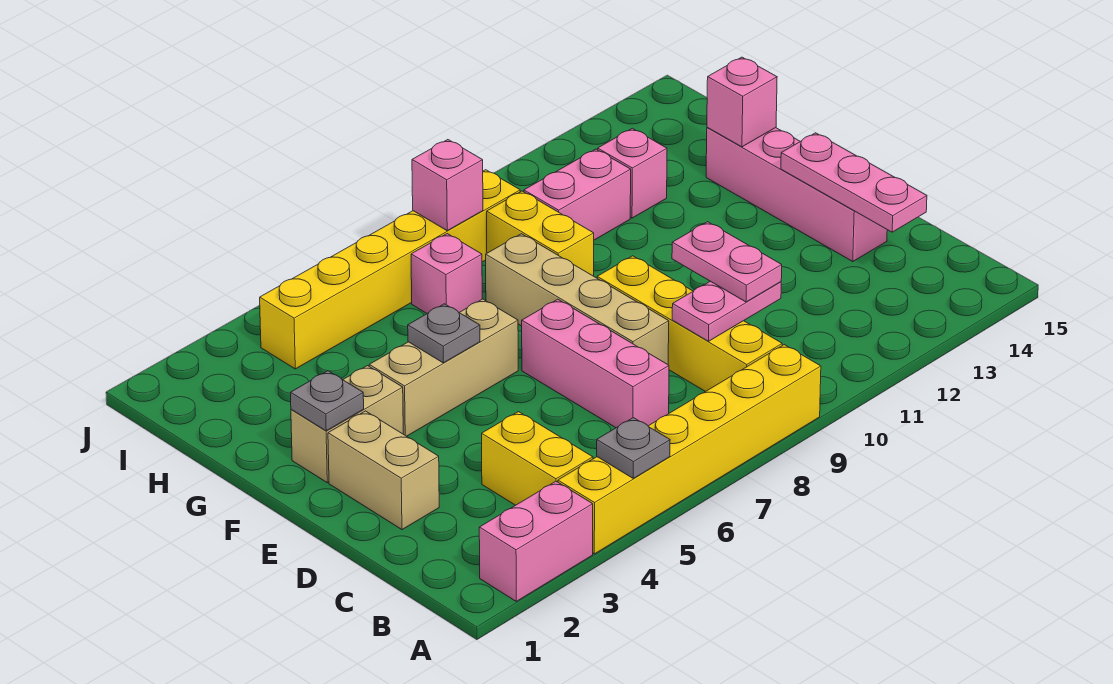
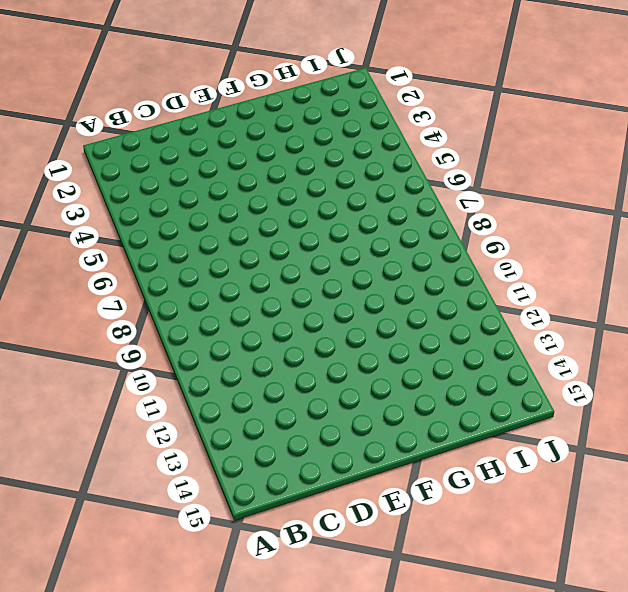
none -> pink brick A2:A3 level 1
none -> yellow brick A4:A9 level 1
none -> yellow brick B4:C4 level 1

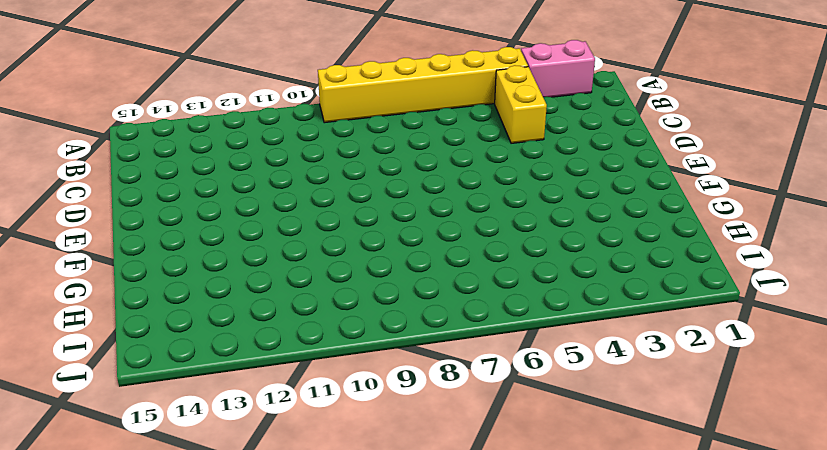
none -> yellow brick B9:E9 level 1
none -> pink brick C7:E7 level 1
none -> tan brick D2:E2 level 1

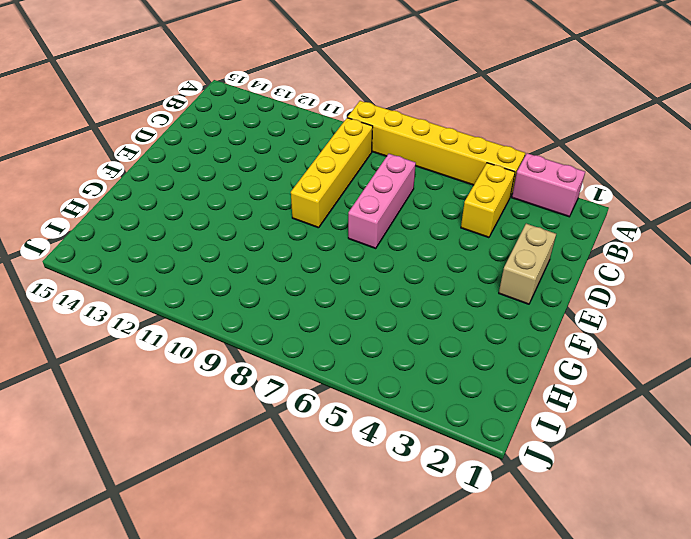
none -> tan brick D8:G8 level 1
none -> pink brick D14:G14 level 1
none -> tan brick F2:F3 level 1

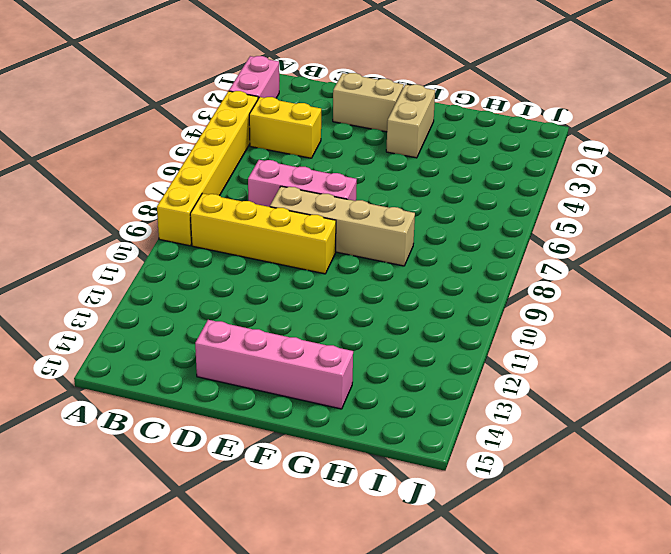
none -> tan brick F4:F6 level 1
none -> yellow brick G9:H9 level 1
none -> pink brick H7 level 1

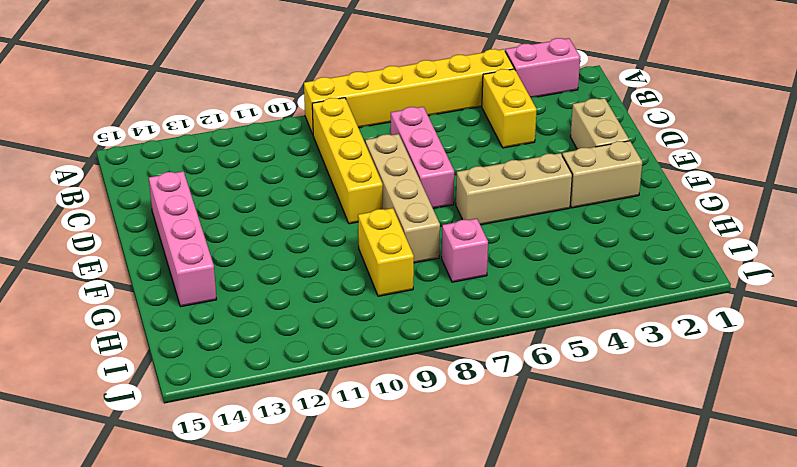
none -> pink brick H10:H11 level 1
none -> pink brick H12 level 1
none -> yellow brick I4:I9 level 1

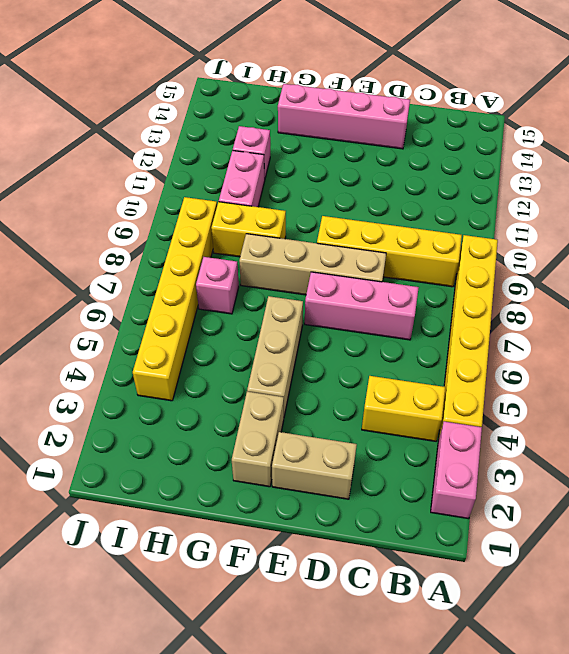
none -> grey plate A5 level 2
none -> pink plate C9:C10 level 2
none -> pink plate C14:E14 level 2

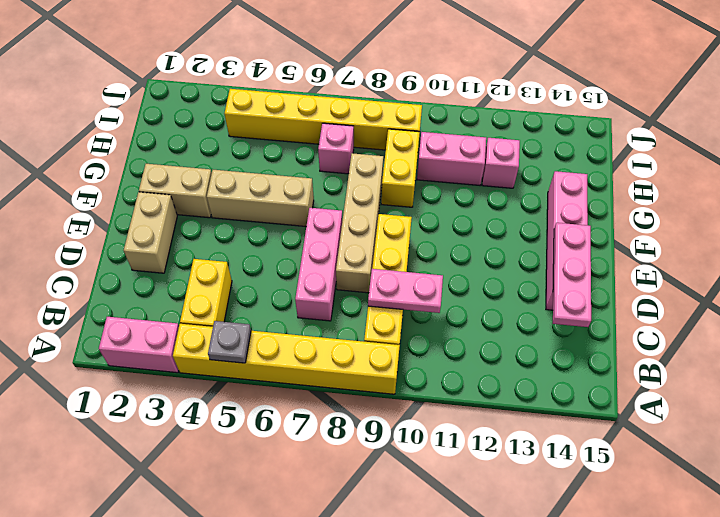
none -> grey plate F2 level 2
none -> grey plate F5 level 2
none -> pink brick G14 level 2

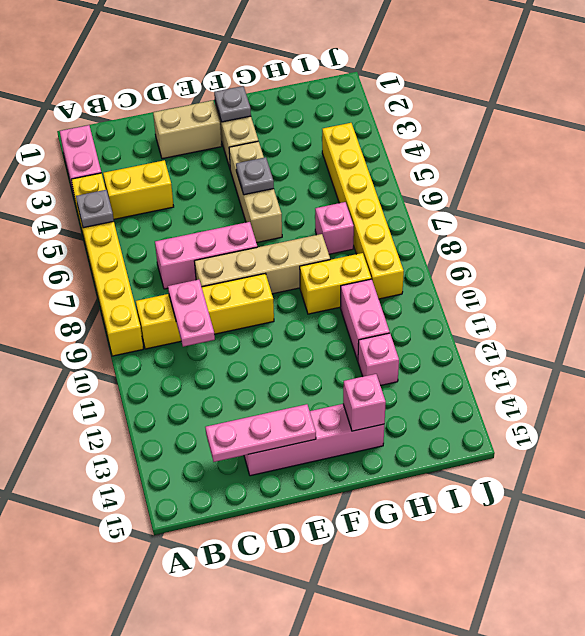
none -> pink brick I8 level 2
none -> pink plate C10:D10 level 3

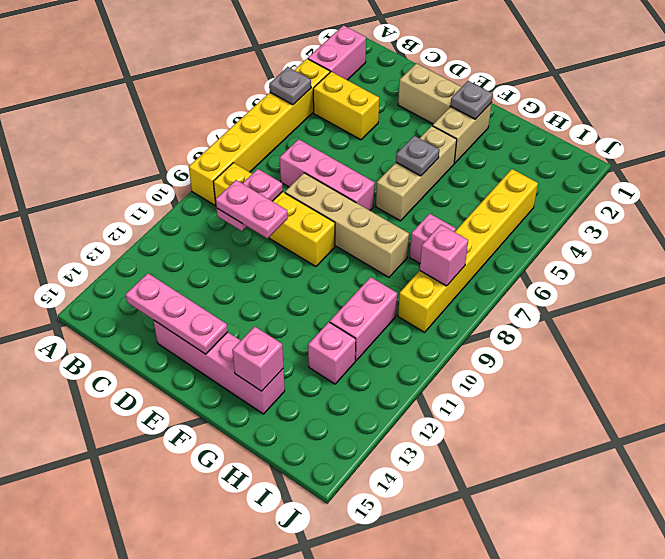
none -> yellow brick G9:H9 level 1

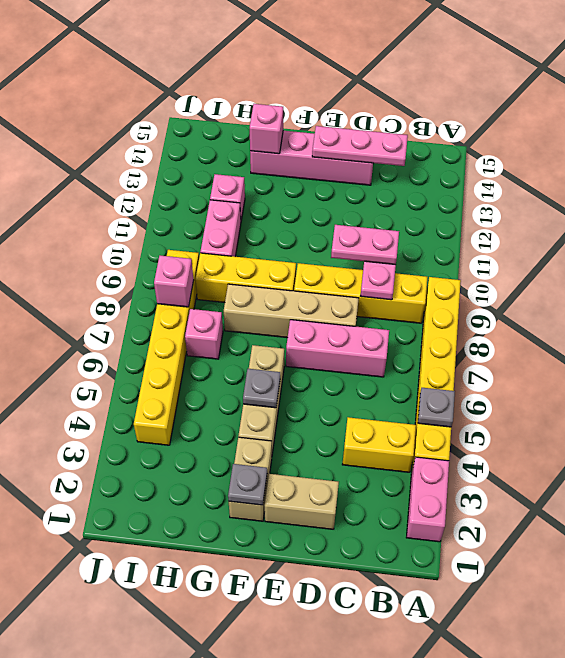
yellow brick F9:H9 level 1 -> yellow brick G9:H9 level 1

